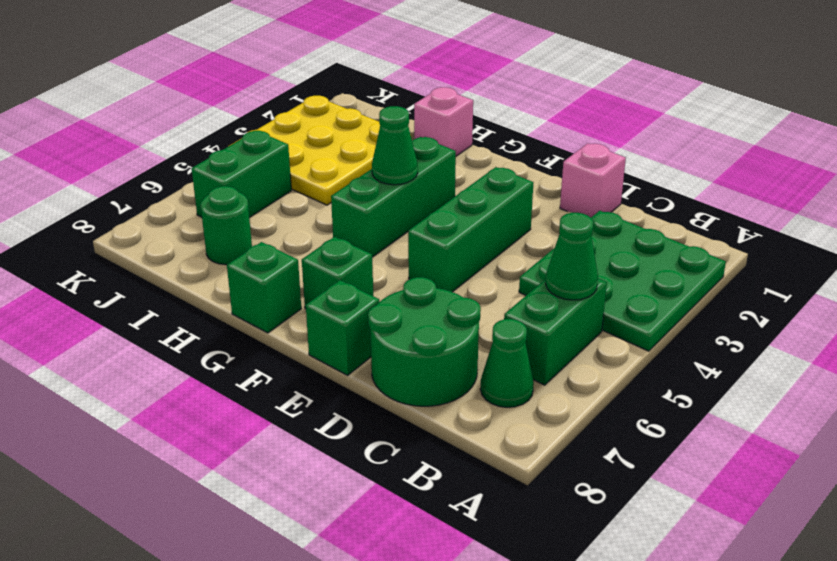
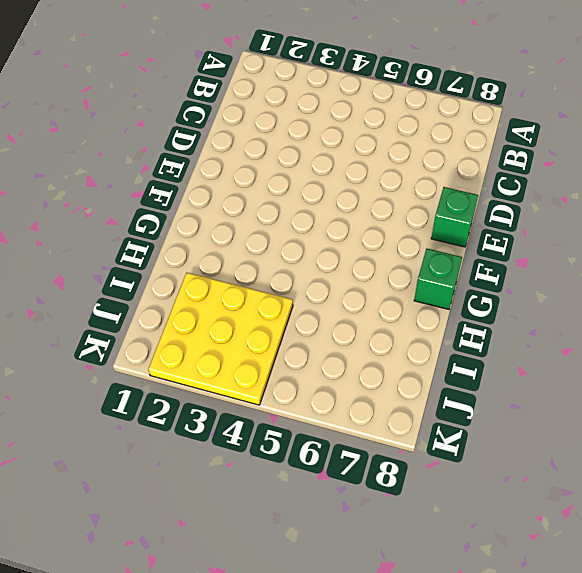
none -> green plate A2:C4 level 1
none -> green brick B5:B6 level 1
none -> green cone B7 level 1

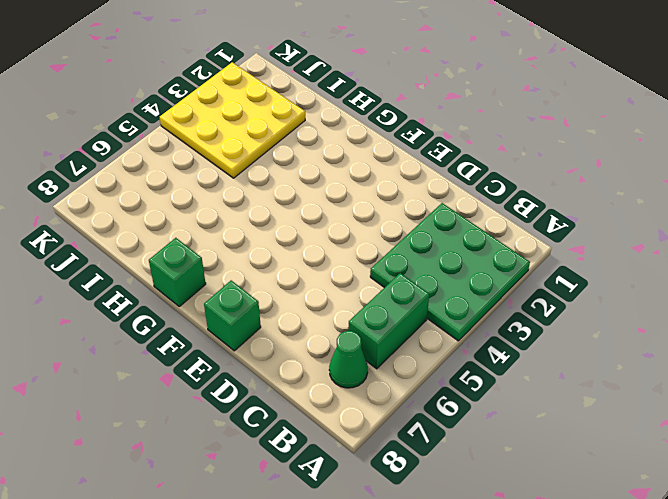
none -> green round brick C7:D8 level 1
none -> pink brick D1 level 1
none -> green brick E3:E5 level 1

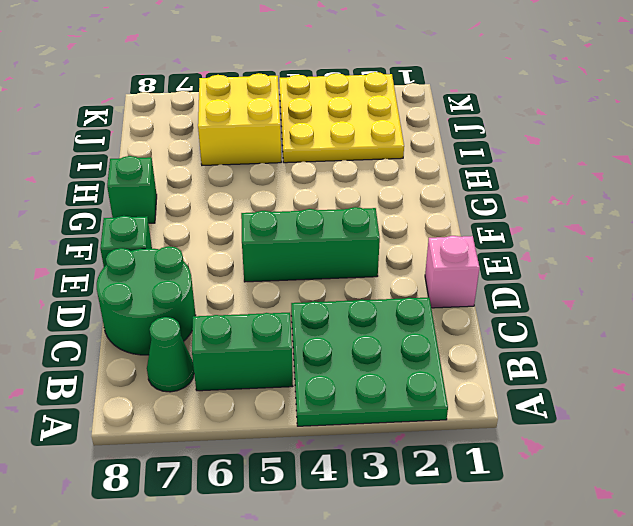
yellow brick I5:J6 level 1 -> green brick J5:J6 level 1
none -> green brick F7 level 1
none -> green brick G3:G5 level 1
none -> pink brick H1 level 1

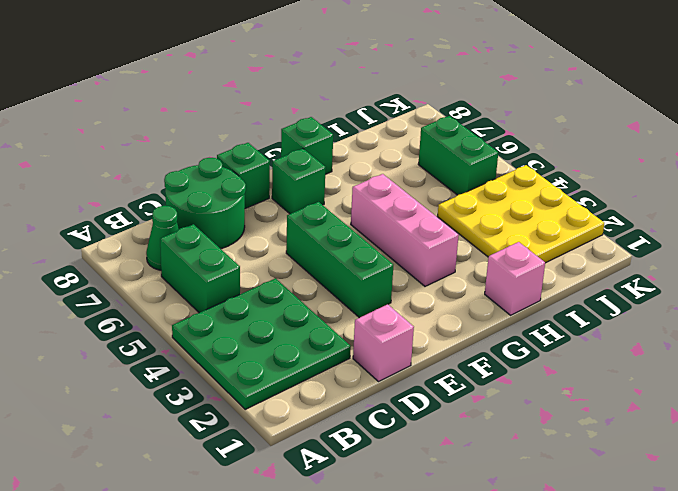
pink brick G3:G5 level 1 -> green brick G3:G5 level 1
none -> green round brick I7 level 1
none -> green cone B5 level 2
none -> green cone G4 level 2

